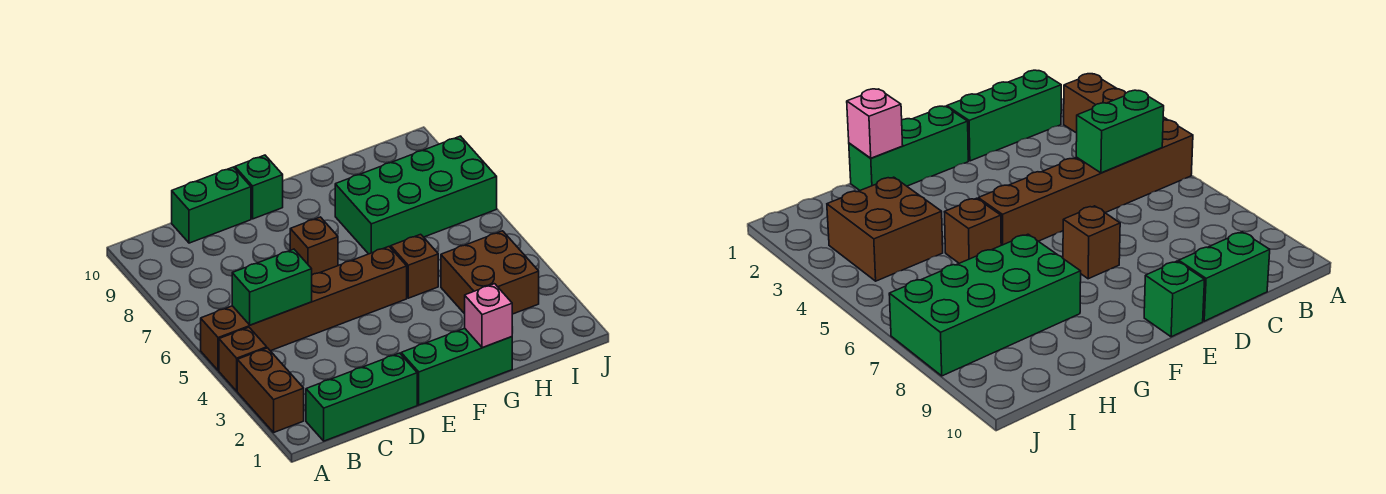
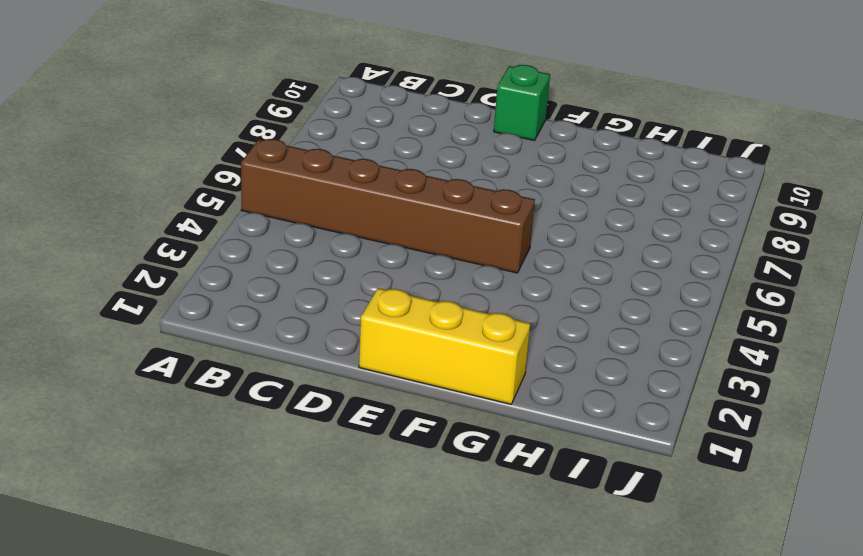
yellow brick E1:G1 level 1 -> green brick E1:G1 level 1
none -> brown brick A2:A3 level 1
none -> brown brick A4 level 1
none -> green brick B1:D1 level 1

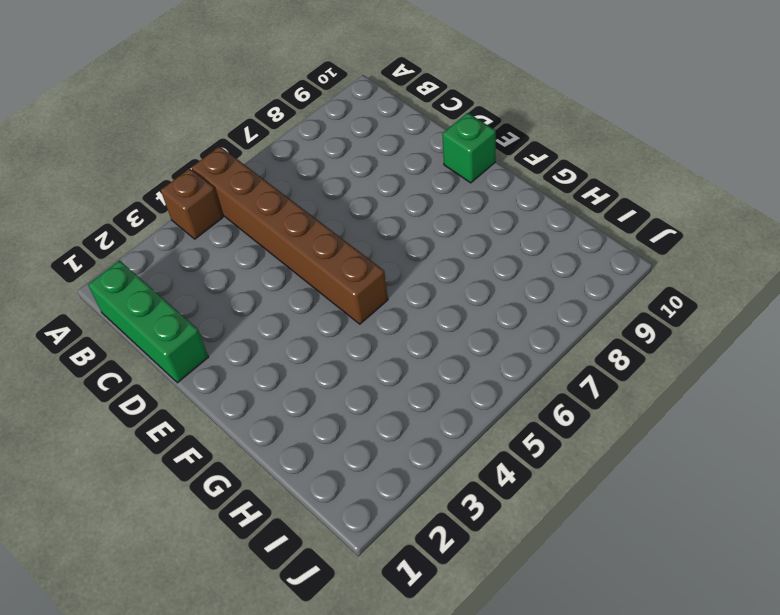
none -> brown brick A2:A3 level 1
none -> green brick C10:D10 level 1
none -> green brick E1:G1 level 1

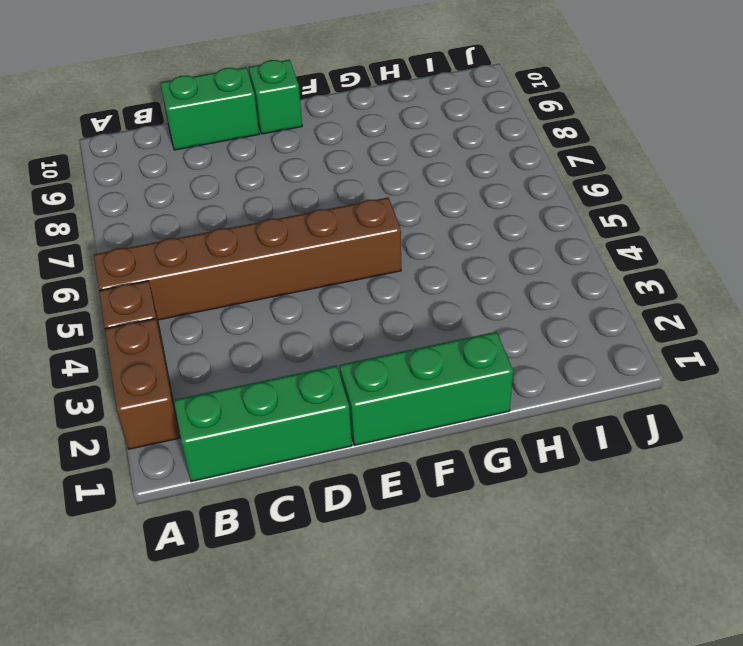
none -> brown brick E7 level 1
none -> brown brick G5 level 1
none -> green brick G7:J8 level 1

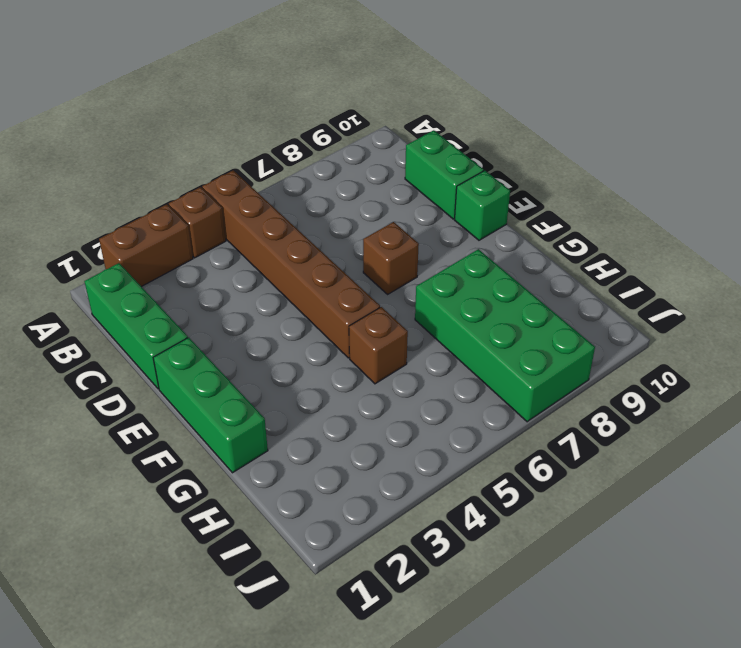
none -> brown brick H3:I4 level 1
none -> green brick B5:C5 level 2
none -> pink brick G1 level 2

